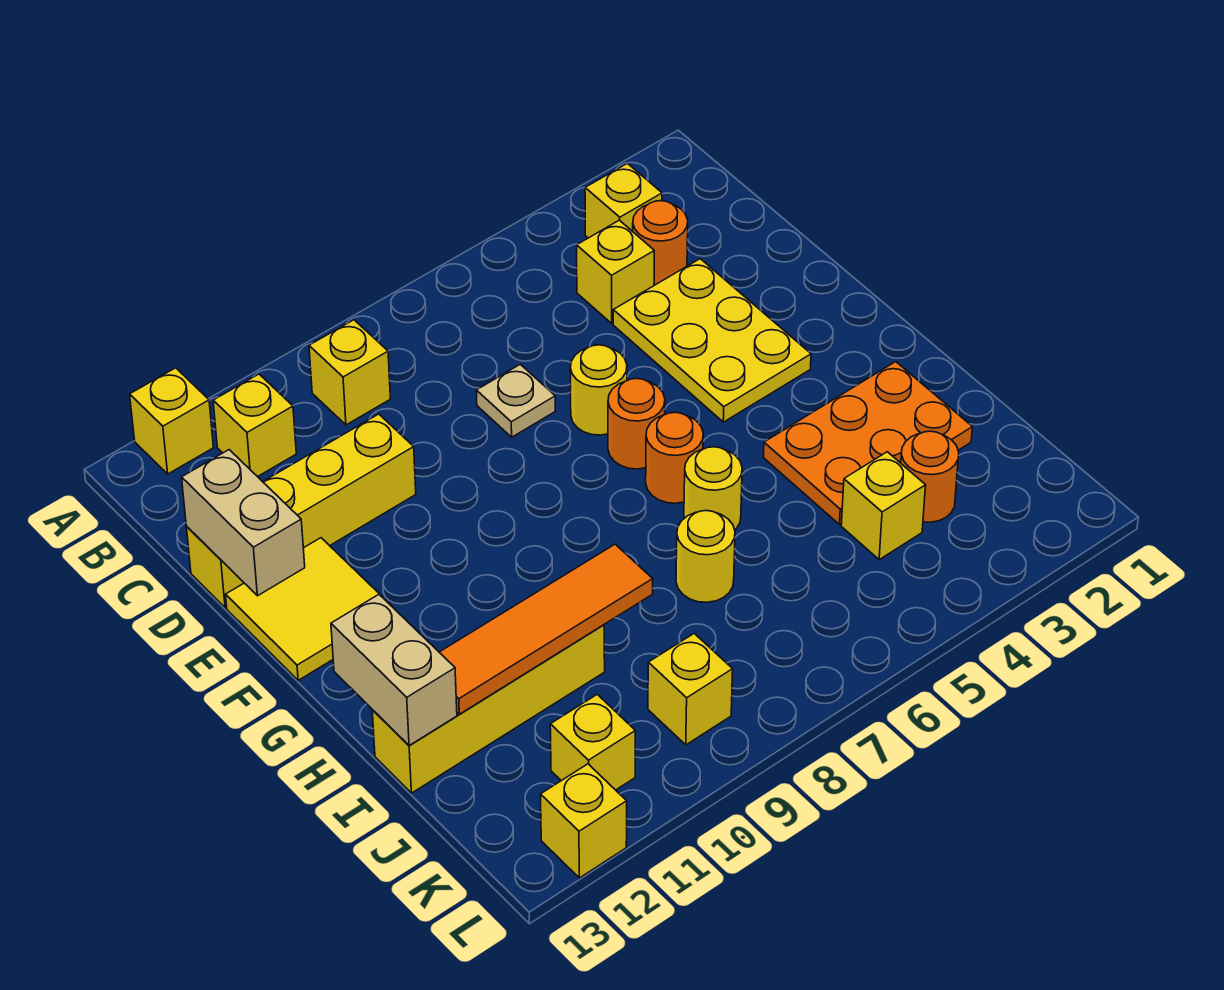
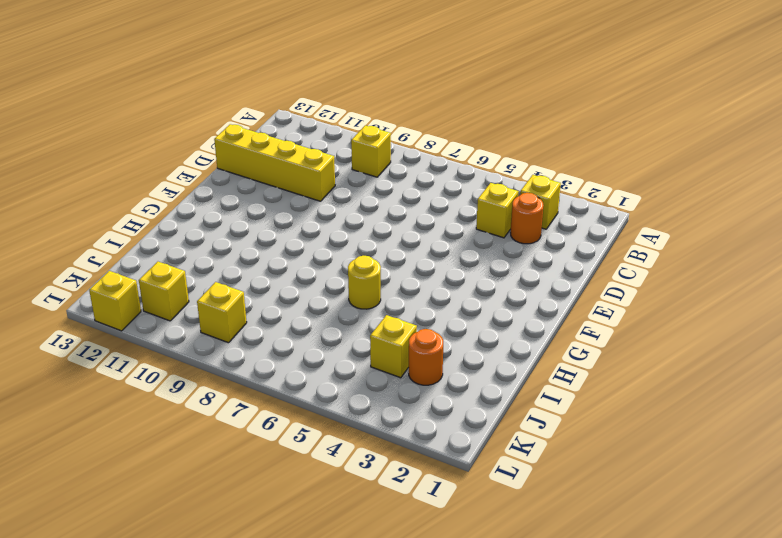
none -> yellow brick A12 level 1
none -> yellow brick B11 level 1
none -> yellow plate D3:F4 level 1

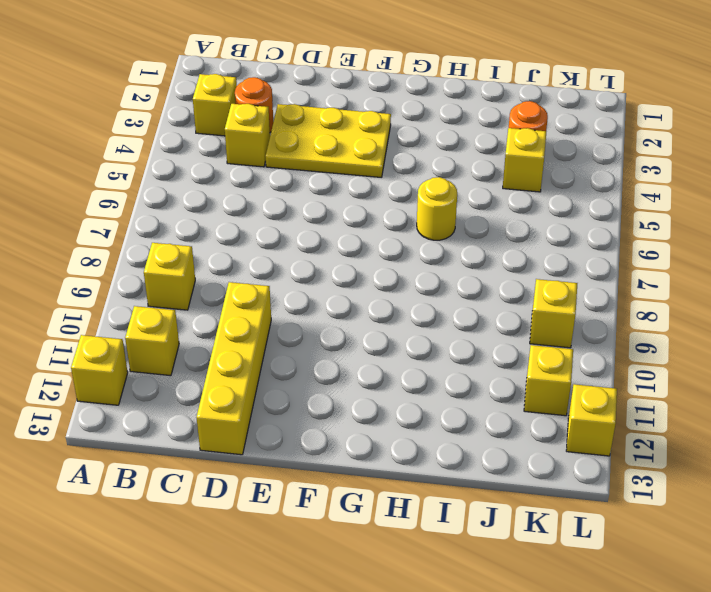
none -> tan plate D7 level 1
none -> yellow round brick E6 level 1
none -> yellow tile E12:F13 level 1

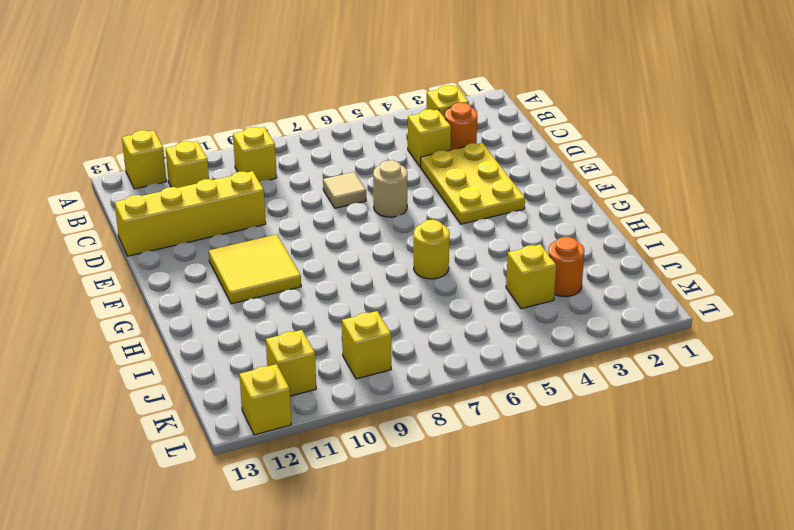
tan tile D7 level 1 -> tan plate D7 level 1
tan round brick E6 level 1 -> yellow round brick E6 level 1
yellow tile F10:G11 level 1 -> yellow tile E12:F13 level 1
none -> orange round brick F6 level 1
none -> orange round brick G6 level 1
none -> orange plate H2:I4 level 1

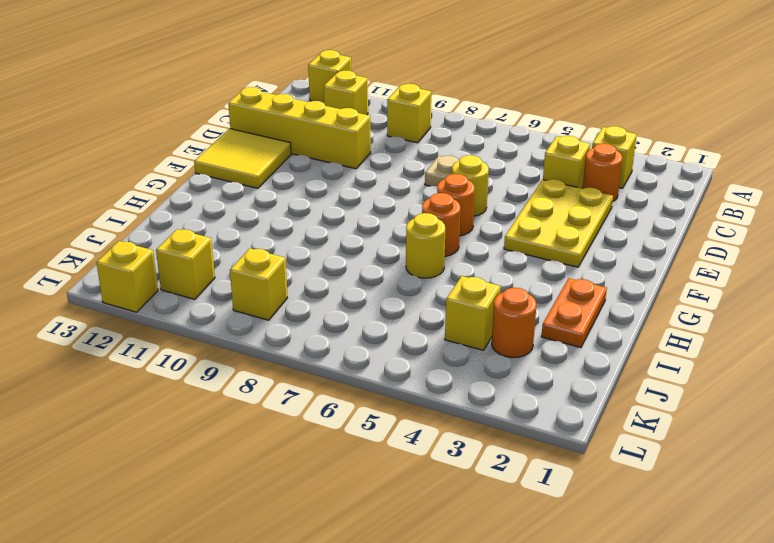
orange plate H2:I2 level 1 -> orange plate H2:I4 level 1
none -> yellow round brick I7 level 1
none -> yellow brick I10:I13 level 1
none -> tan brick D13:E13 level 2

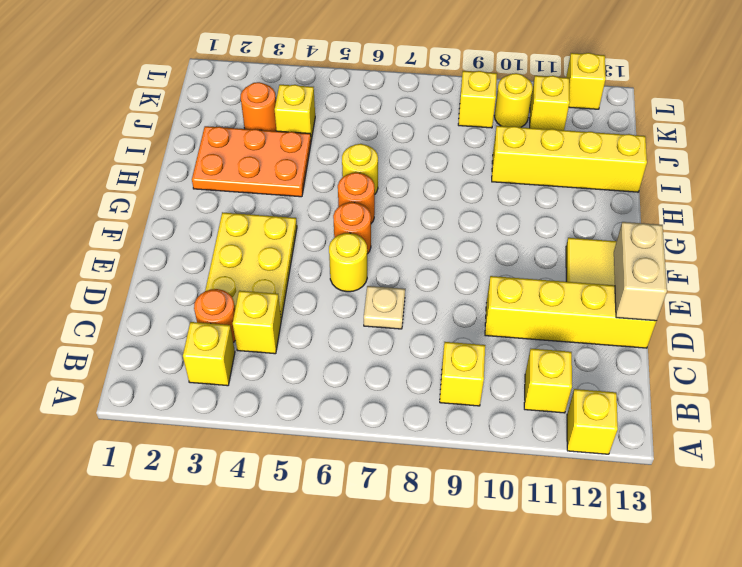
yellow round brick K10 level 1 -> yellow round brick I7 level 1
none -> tan brick H13:I13 level 2
none -> orange tile I9:I12 level 2

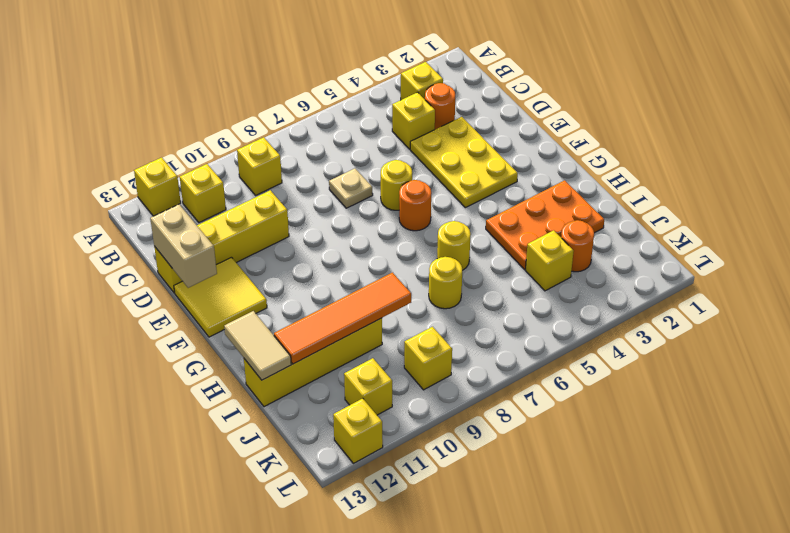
tan tile H13:I13 level 2 -> tan brick H13:I13 level 2
none -> orange round brick G6 level 1

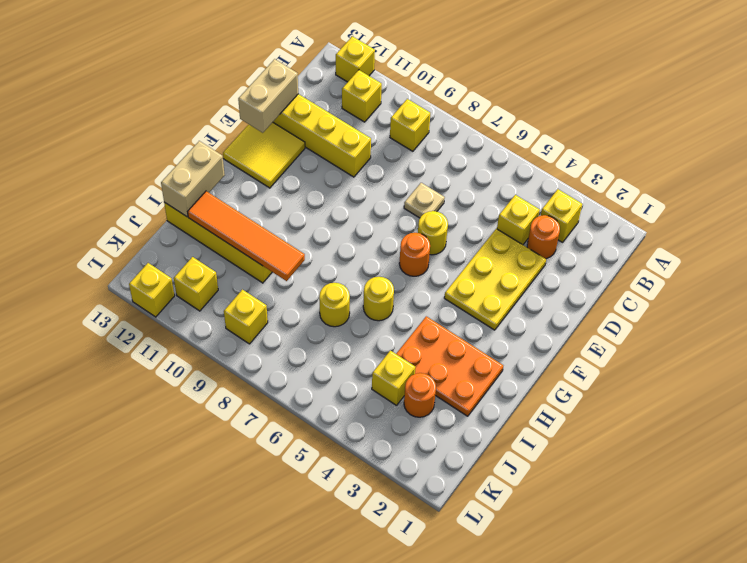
none -> orange round brick G6 level 1

